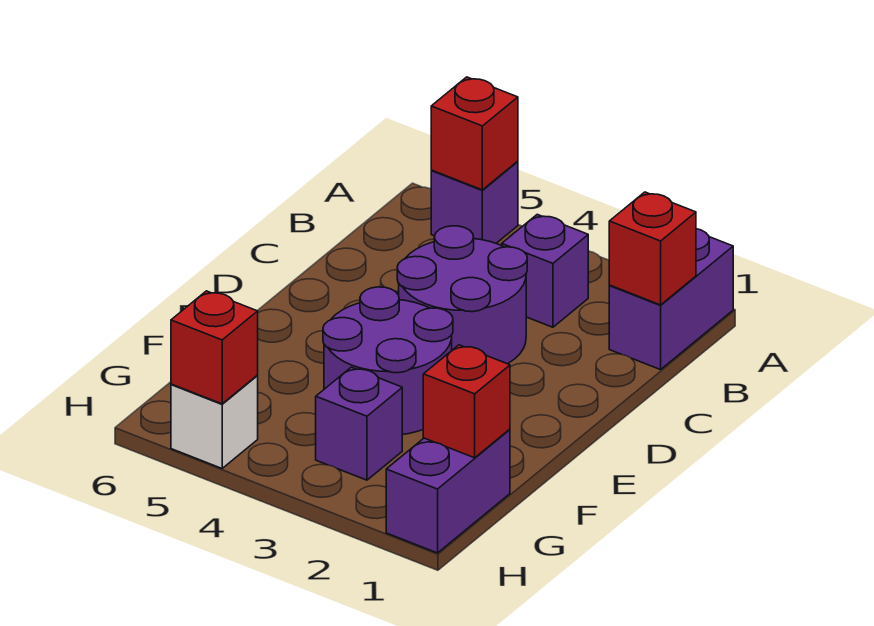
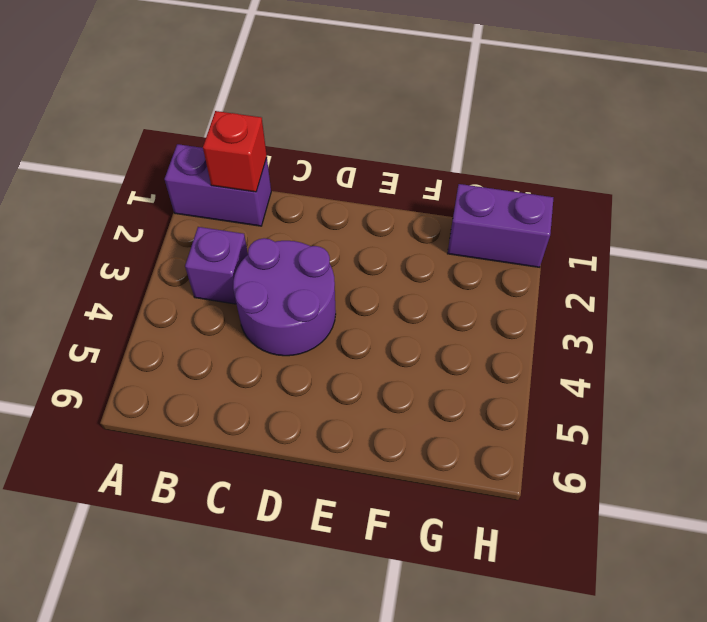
none -> purple brick A5 level 1
none -> purple round brick E3:F4 level 1
none -> purple brick G3 level 1

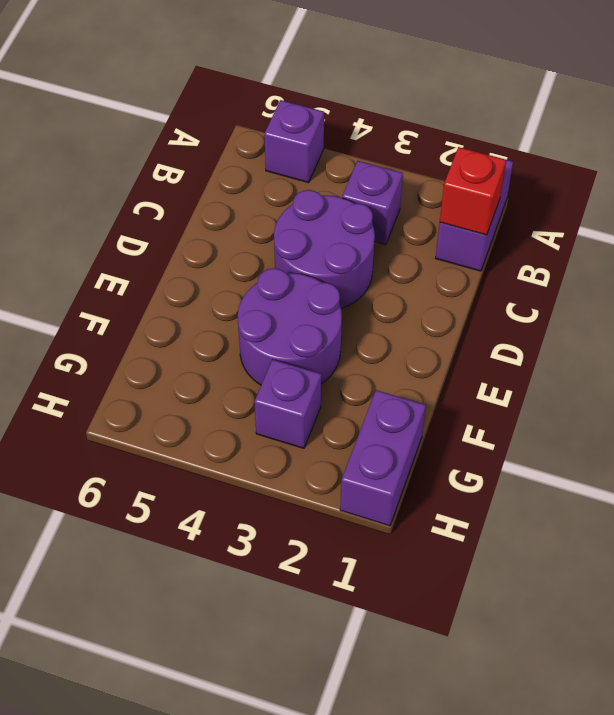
none -> white brick H5 level 1
none -> red brick A5 level 2
none -> red brick G1 level 2

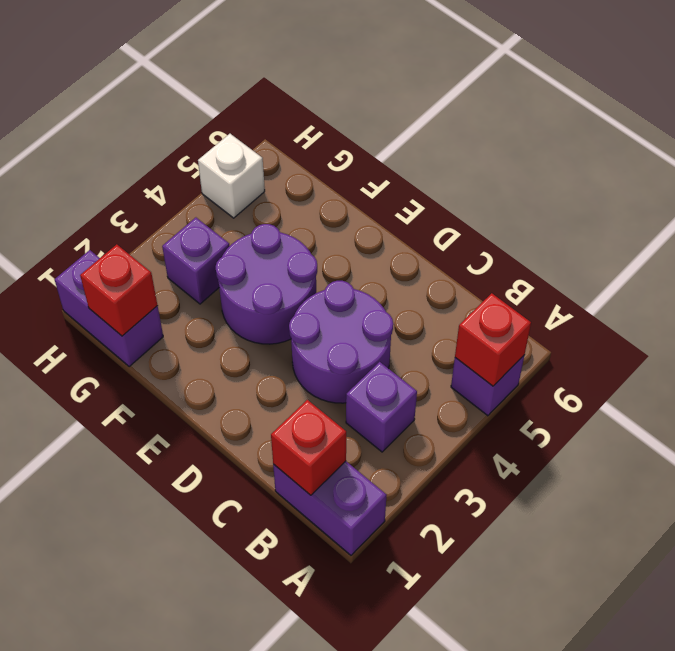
none -> red brick H5 level 2

